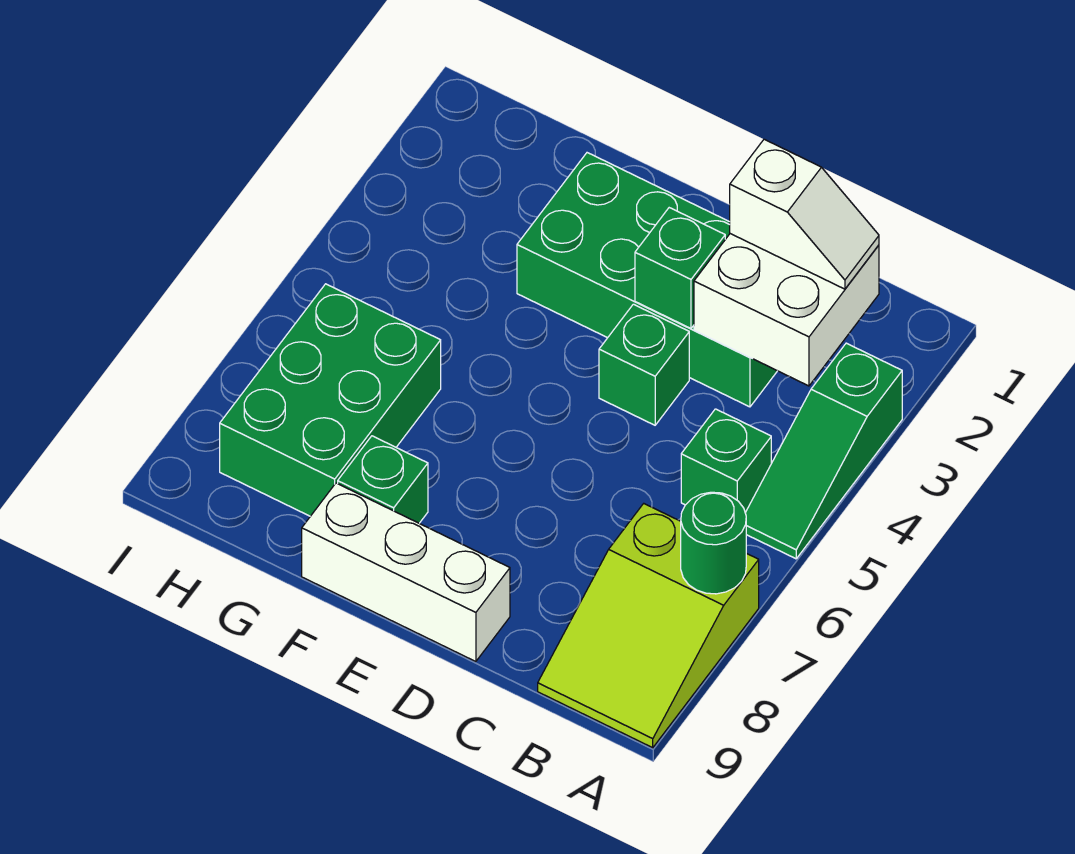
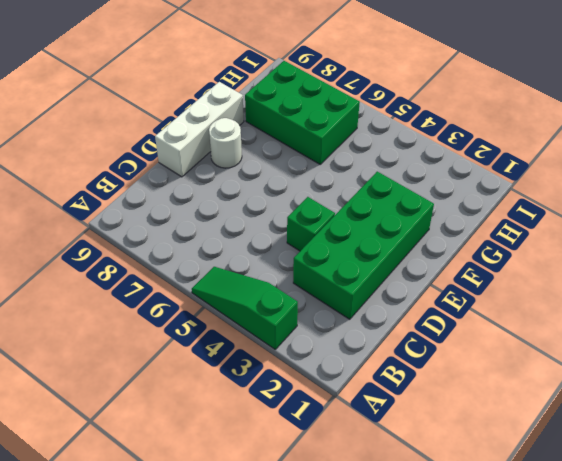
white round brick E8 level 1 -> none
none -> lime slope A7:B9 level 1 top 7
none -> green brick B5 level 1
none -> green brick F8 level 1

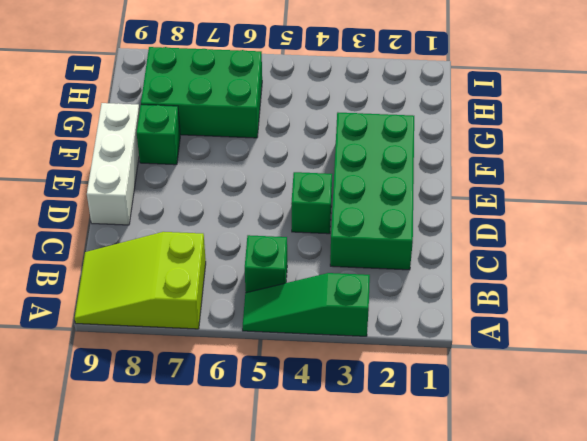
none -> green round brick A7 level 2
none -> white brick B2:C3 level 2
none -> green brick D3 level 2

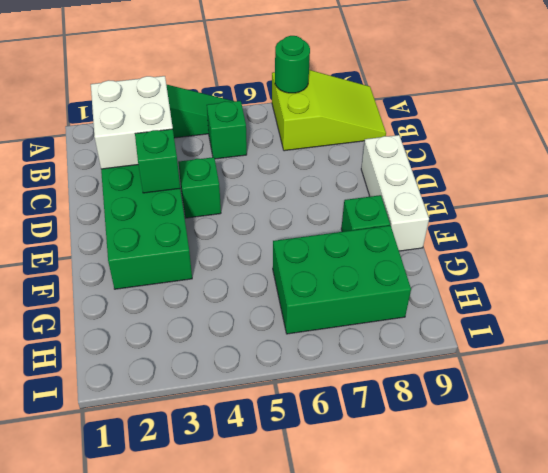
none -> white slope B2:C2 level 3 top C

